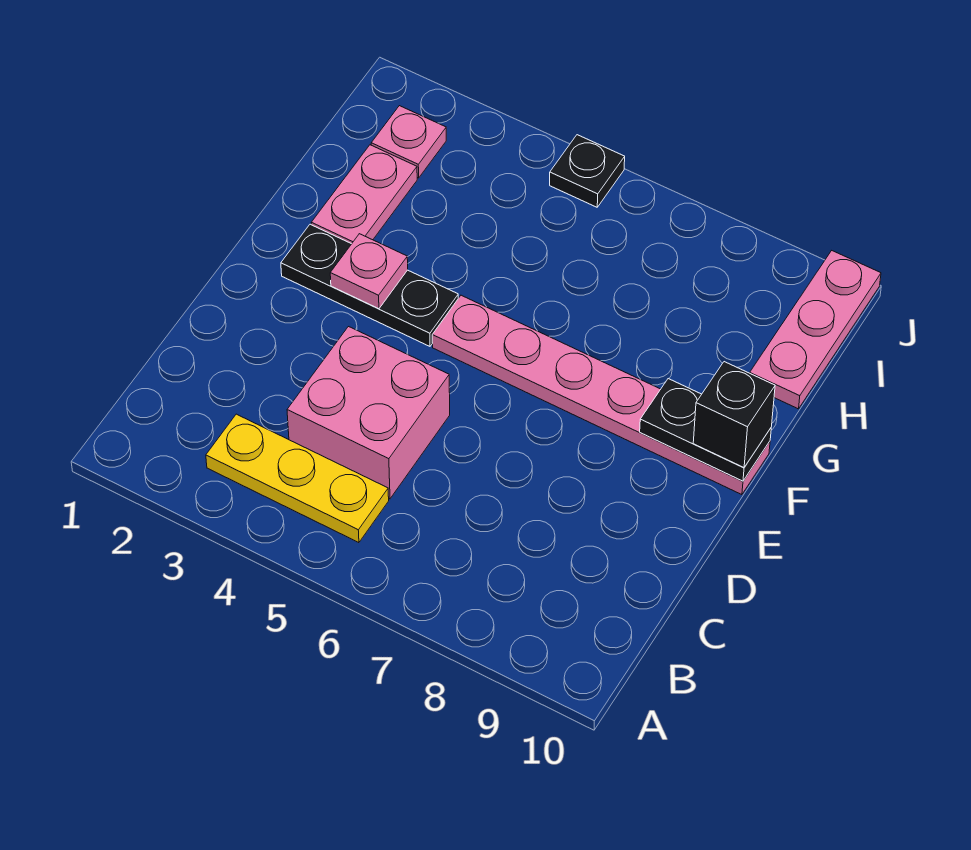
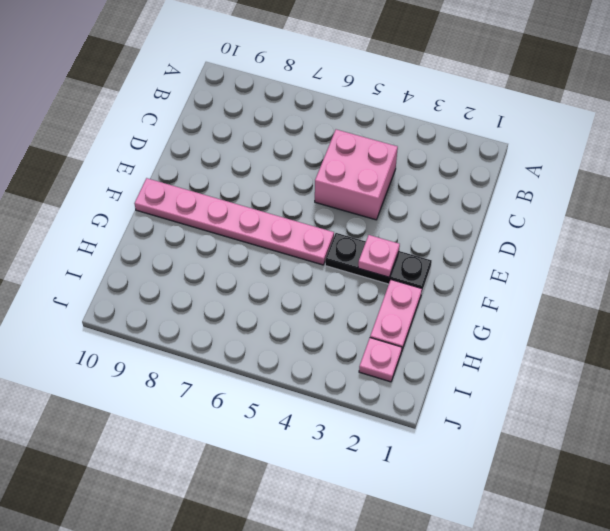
none -> yellow plate B3:B5 level 1
none -> pink plate H10:J10 level 1

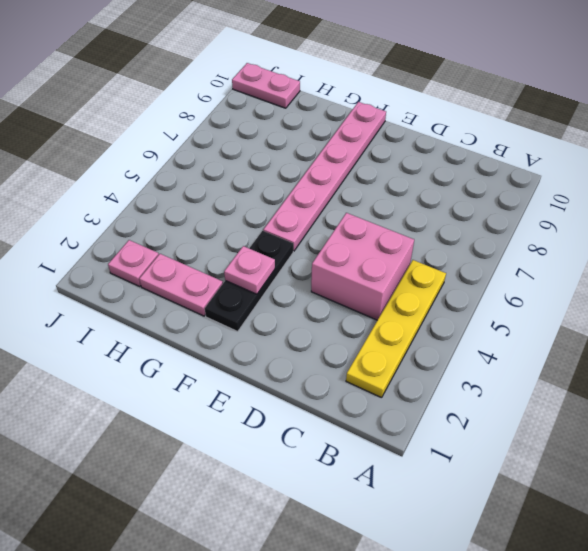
yellow plate B2:B5 level 1 -> yellow plate B3:B5 level 1
pink plate I10:J10 level 1 -> pink plate H10:J10 level 1
none -> black plate J5 level 1
none -> black plate F9:F10 level 2

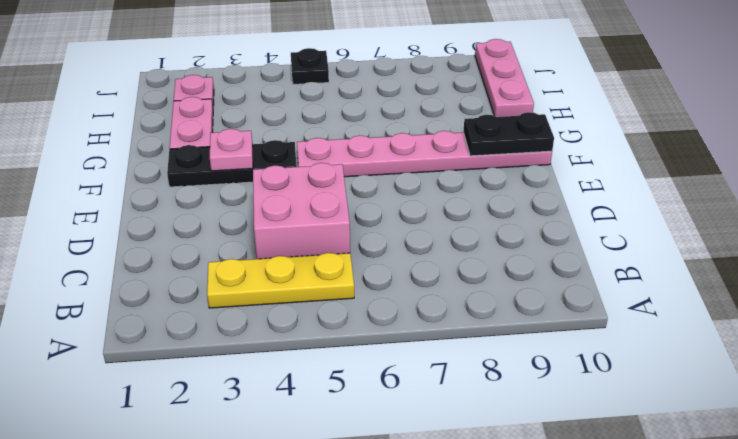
none -> black brick F10 level 3

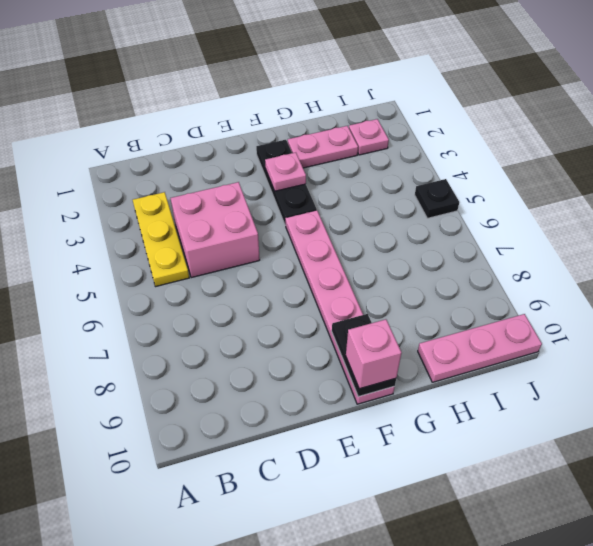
pink brick F10 level 3 -> black brick F10 level 3

